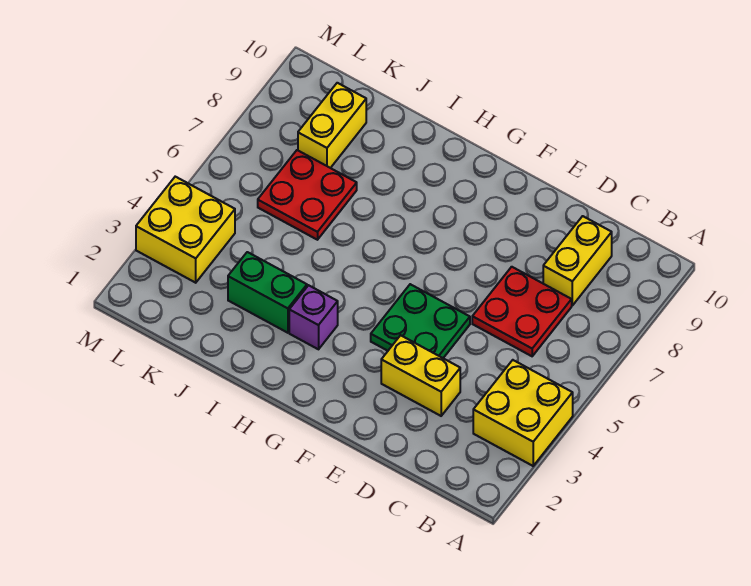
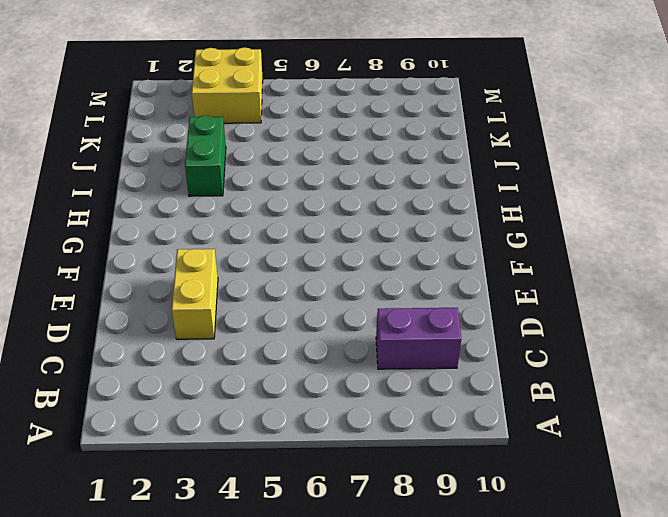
purple brick C8:C9 level 1 -> yellow brick C8:C9 level 1
none -> yellow brick A3:B4 level 1
none -> red plate C6:D7 level 1

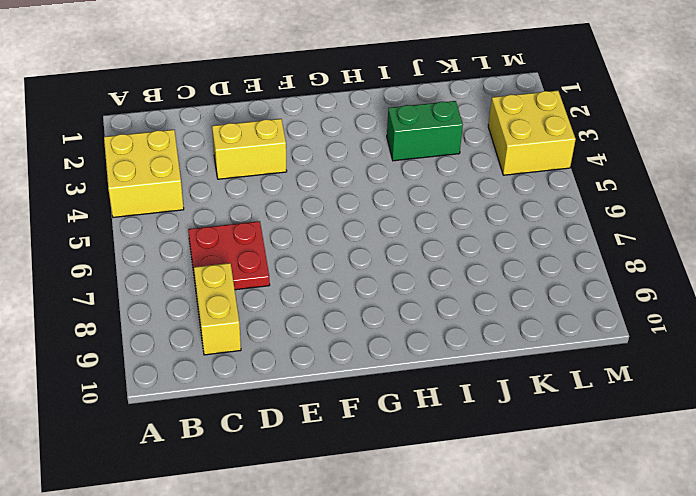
none -> green plate E4:F5 level 1
none -> purple brick H3 level 1

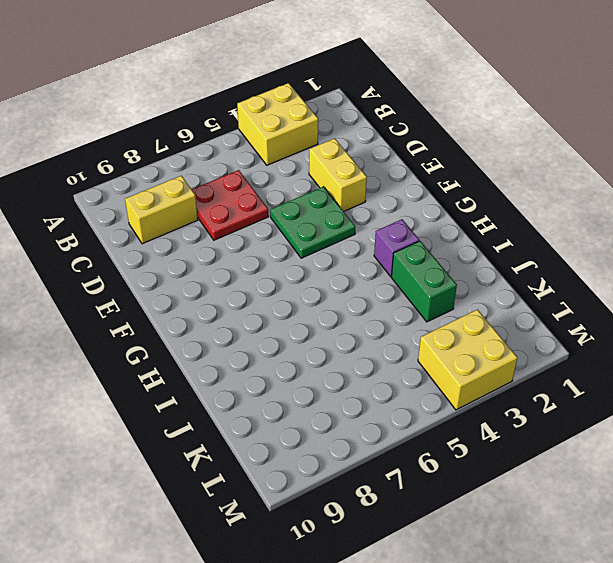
none -> red plate J6:K7 level 1
none -> yellow brick K8:K9 level 1

